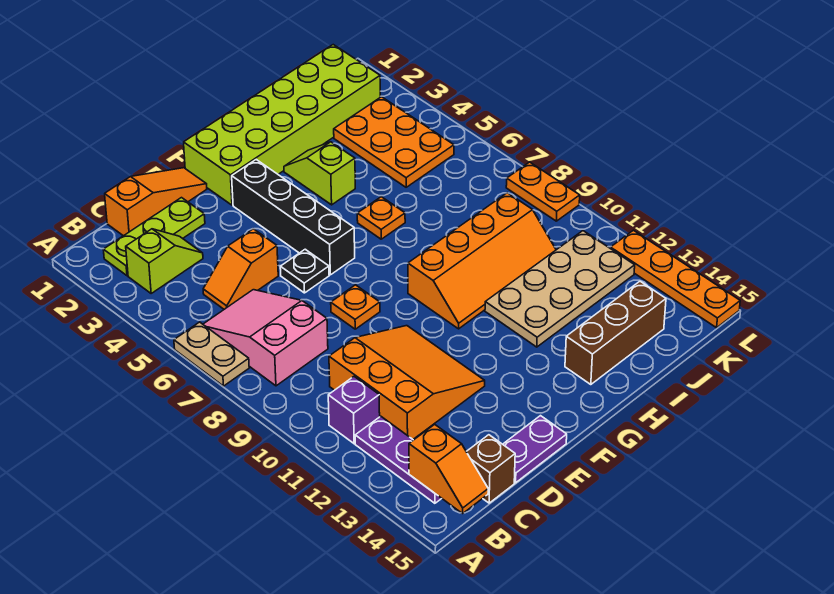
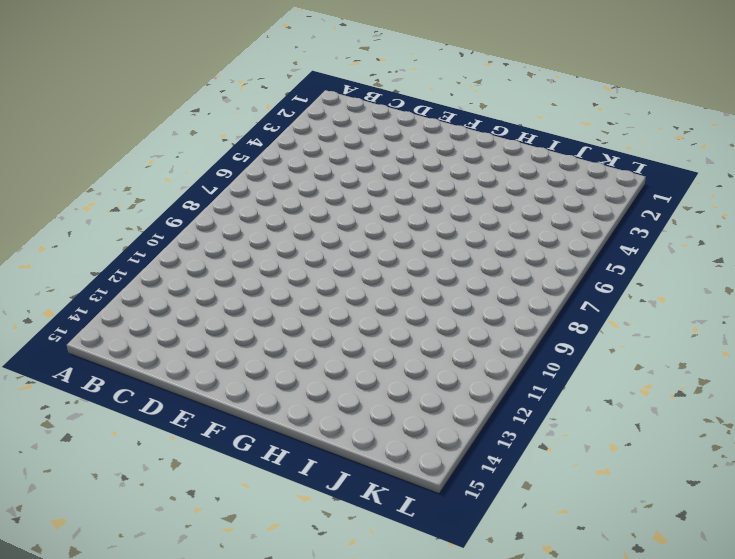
none -> tan plate A6:A7 level 1
none -> lime plate B2:D2 level 1
none -> lime slope B3:C3 level 1 top B

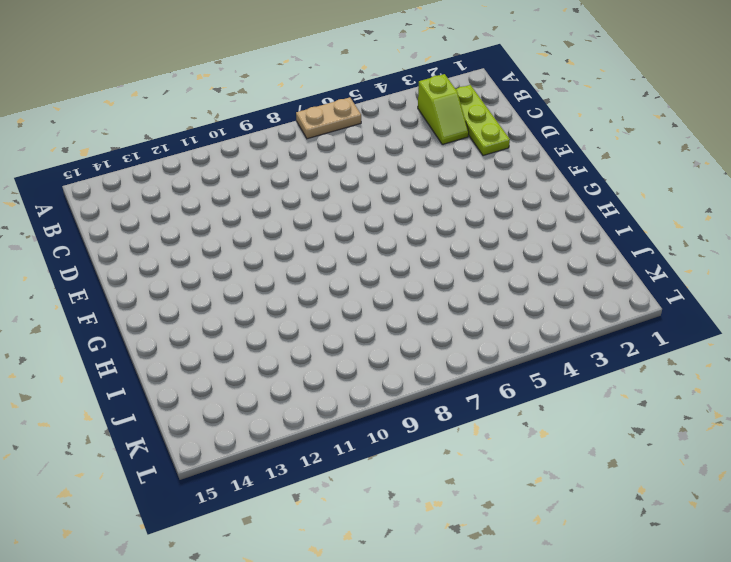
none -> pink slope B6:C8 level 1 top 8
none -> purple brick B11 level 1
none -> purple plate B12:B14 level 1

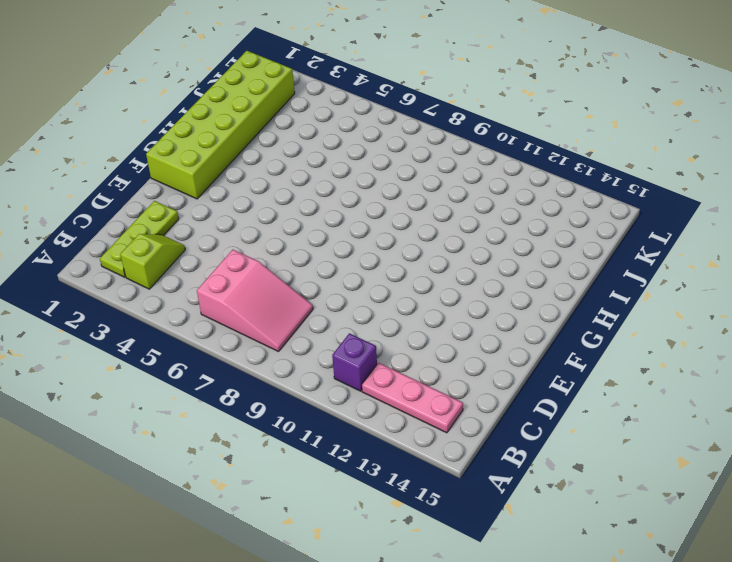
pink slope B6:C8 level 1 top 6 -> pink slope B6:C8 level 1 top 8
pink plate B12:B14 level 1 -> purple plate B12:B14 level 1
none -> tan plate A6:A7 level 1
none -> orange slope C1:E1 level 1 top C
none -> orange slope C5:D5 level 1 top D

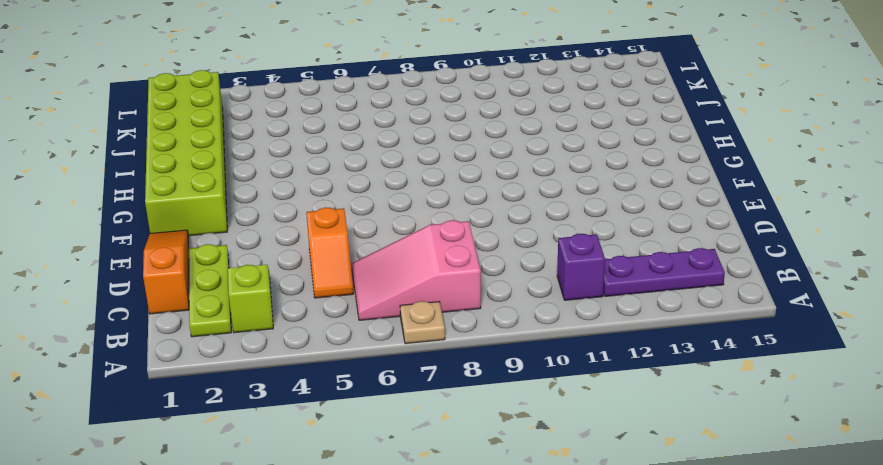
tan plate A7 level 1 -> tan plate A6:A7 level 1
none -> orange slope C10:E12 level 1 top C
none -> brown brick C15 level 1
none -> purple plate D15:E15 level 1

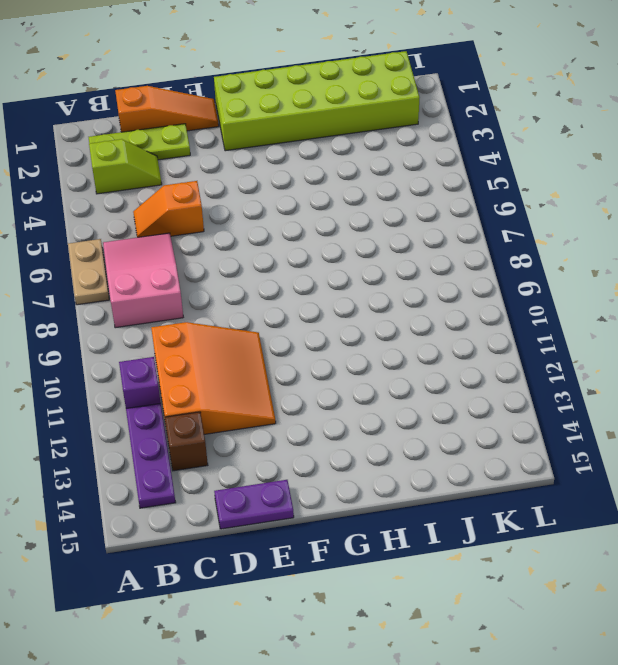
brown brick C13 level 1 -> brown brick C15 level 1
none -> black plate E6 level 1
none -> orange plate E8 level 1
none -> black brick F3:F6 level 1

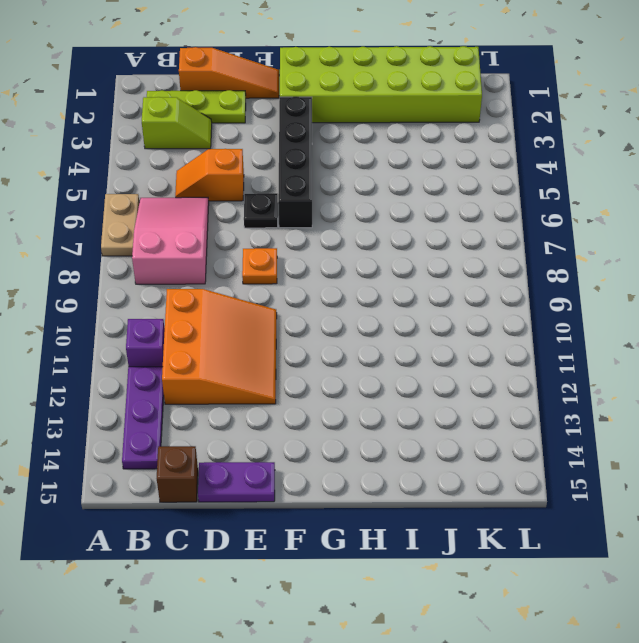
none -> orange slope G9:J10 level 1 top 9
none -> lime slope H3:H4 level 1 top 4
none -> orange plate H6 level 1

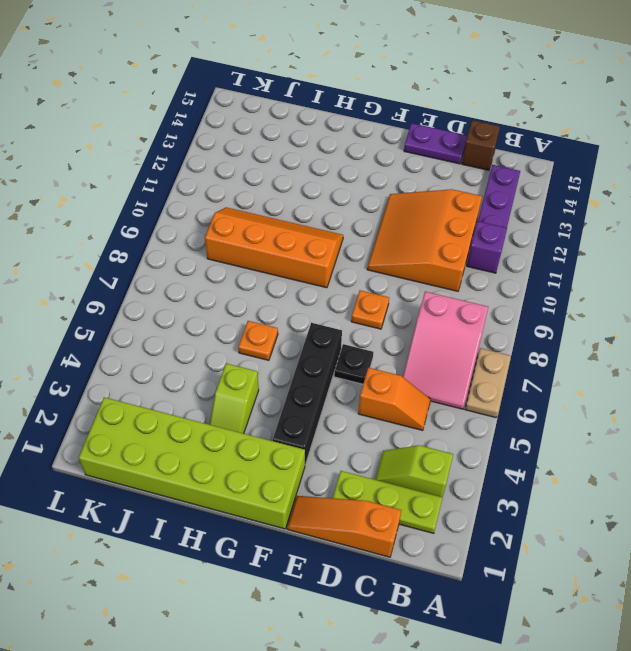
none -> tan plate H11:K12 level 1
none -> brown brick H14:J14 level 1
none -> orange plate J3:K5 level 1

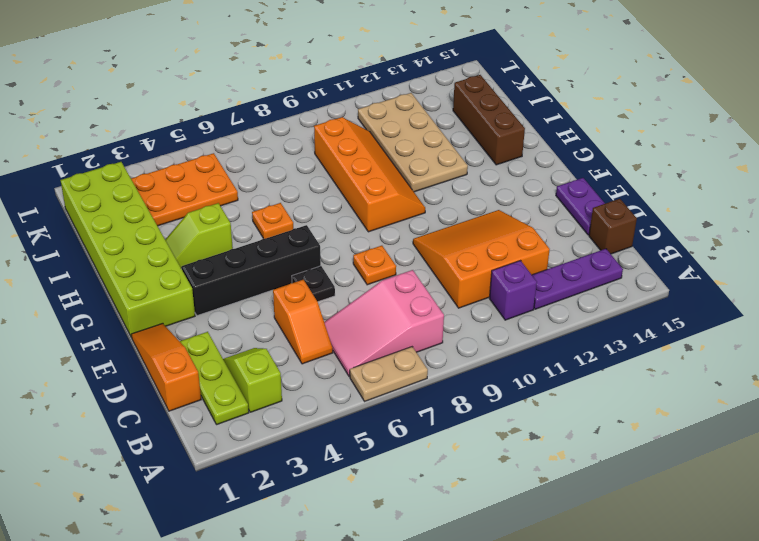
none -> orange plate L8:L9 level 1
none -> orange plate L12:L15 level 1
none -> orange slope B14:B15 level 2 top 14

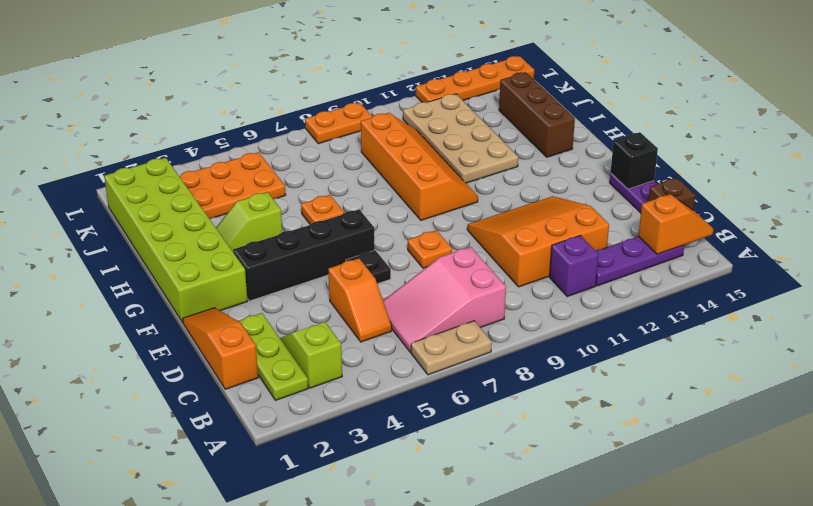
black brick E15 level 2 -> none

